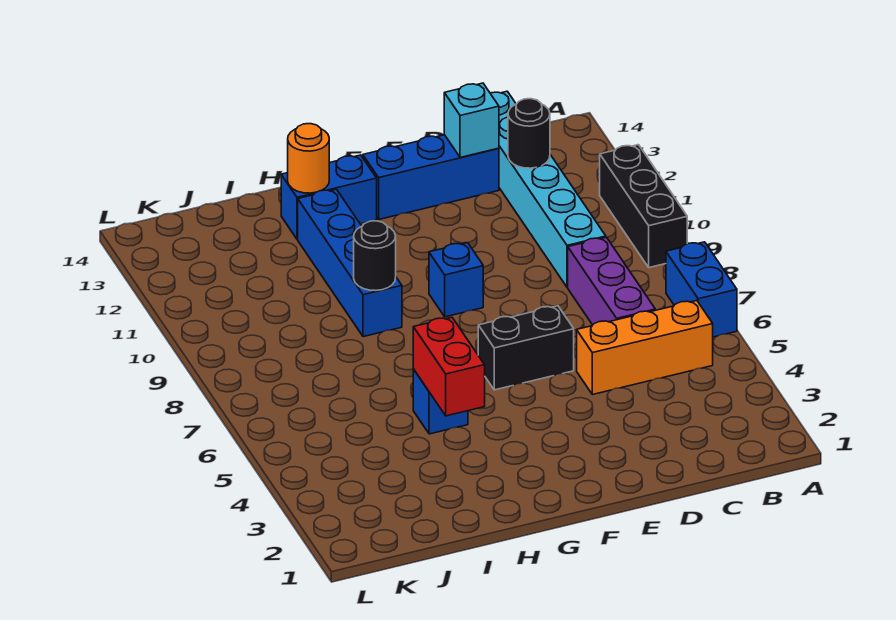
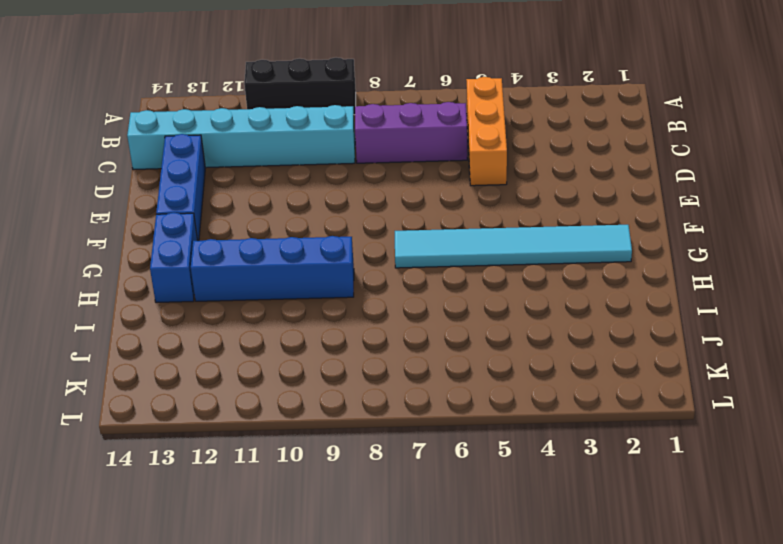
cyan tile G2:G7 level 1 -> none
none -> blue brick A6:A7 level 1
none -> black brick E6:F6 level 1
none -> blue brick F9 level 1

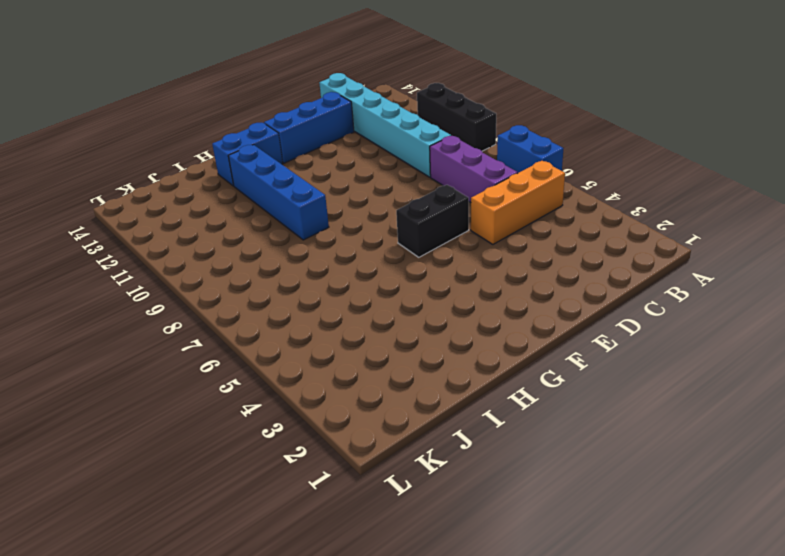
none -> blue brick F9 level 1
none -> blue brick H5 level 1
none -> black round brick C12 level 2

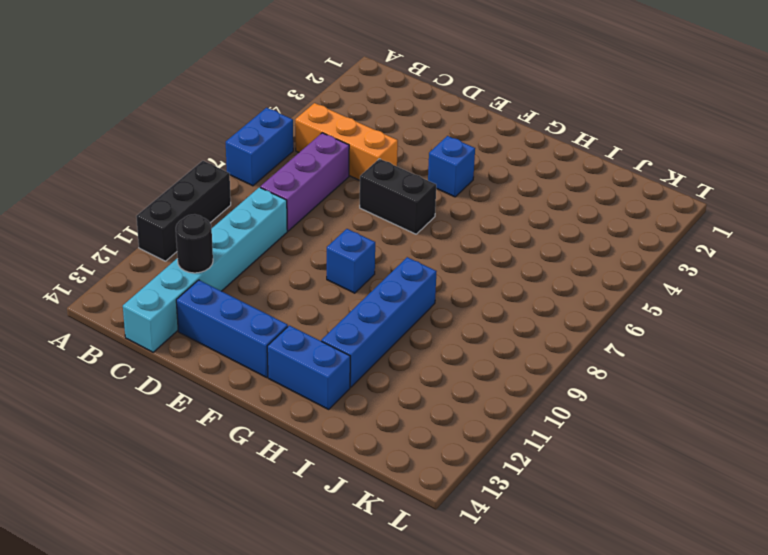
blue brick F4 level 1 -> blue brick H5 level 1
none -> cyan brick D13 level 2
none -> red brick H4:H5 level 2
none -> black round brick H9 level 2

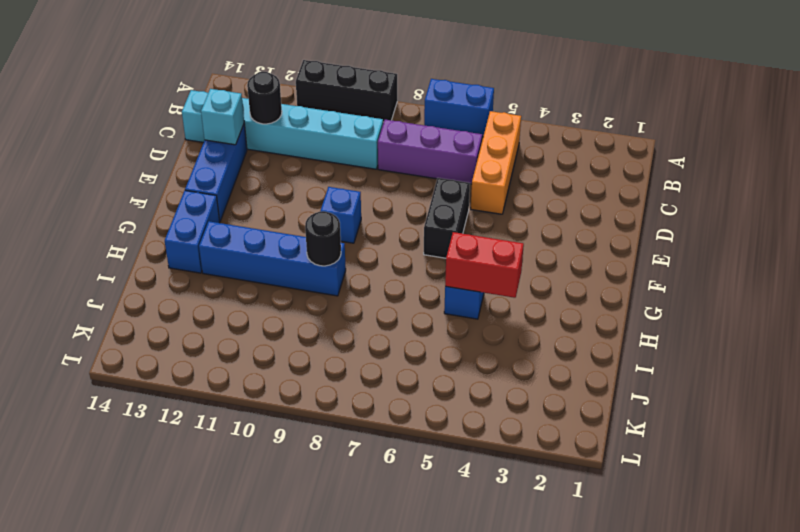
none -> orange round brick H13 level 2

